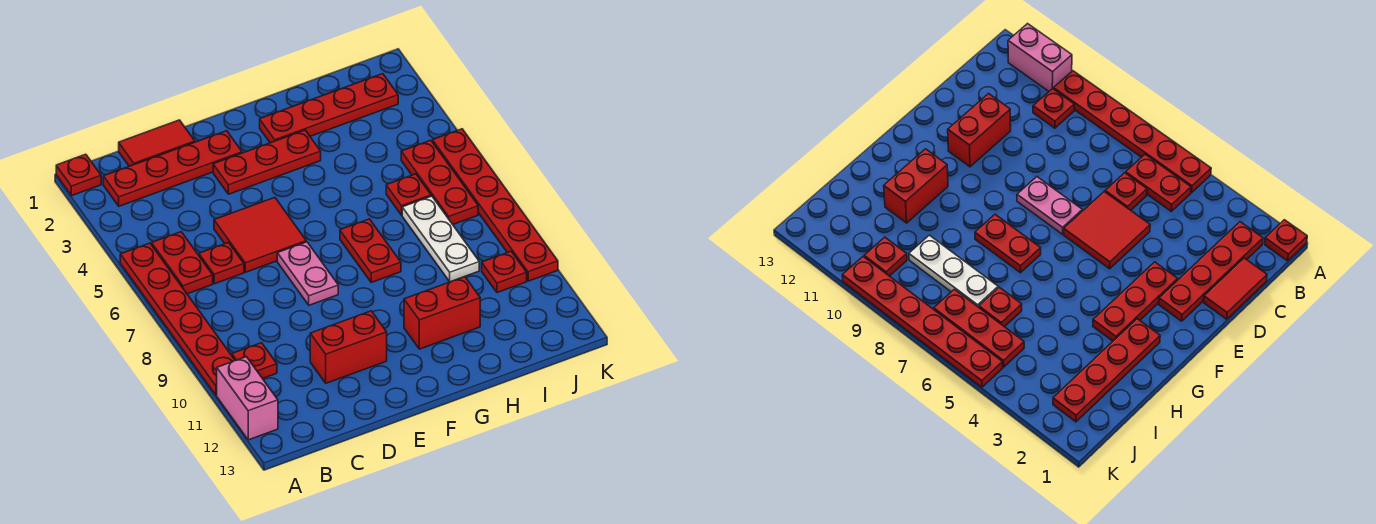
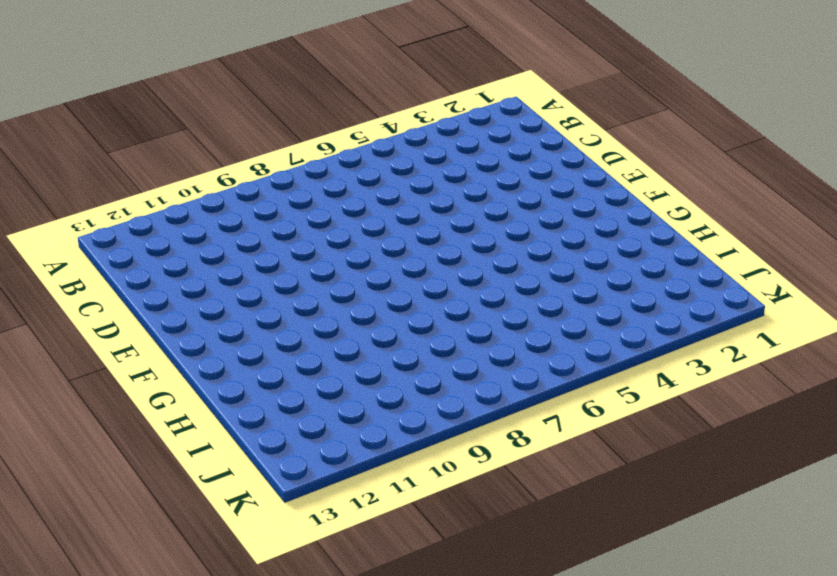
none -> red plate A1 level 1
none -> red plate A5:A10 level 1
none -> pink brick A11:A12 level 1

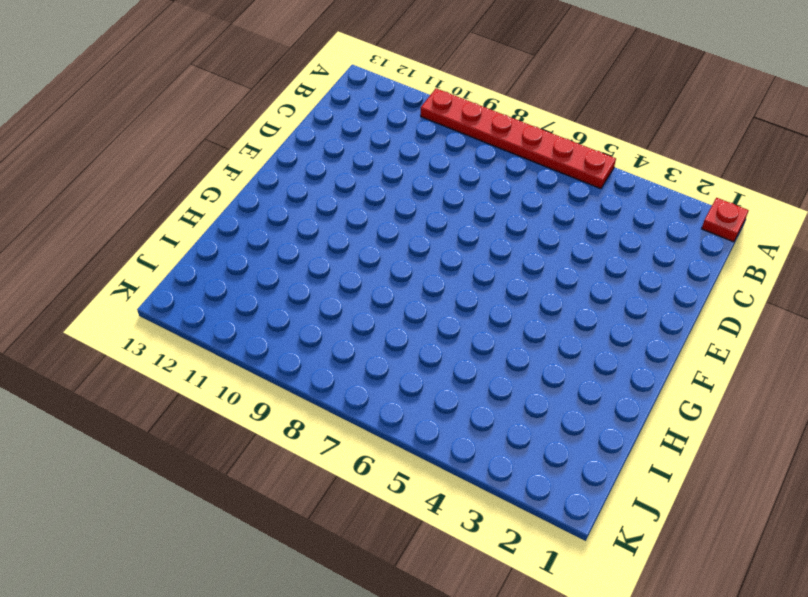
none -> pink brick A11:A12 level 1
none -> red plate B2:E2 level 1
none -> red plate B5:B6 level 1

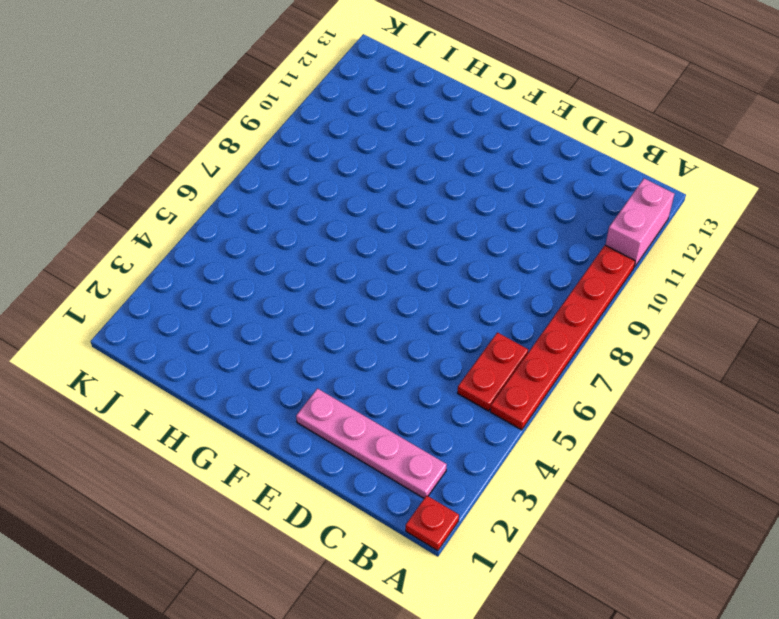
pink plate B2:E2 level 1 -> red plate B2:E2 level 1
none -> red plate B10 level 1
none -> red tile C1:D1 level 1
none -> red plate C6 level 1

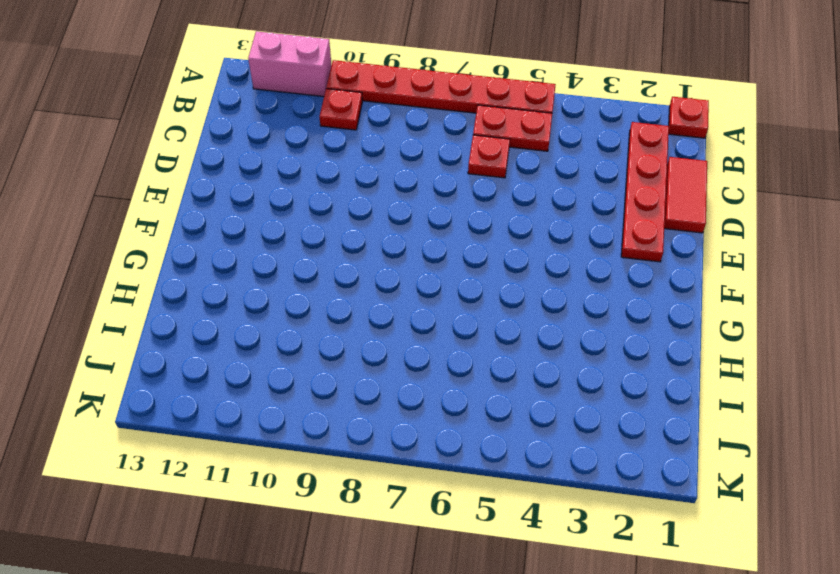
none -> red tile D5:E6 level 1
none -> red brick D11:E11 level 1
none -> red plate E3:G3 level 1

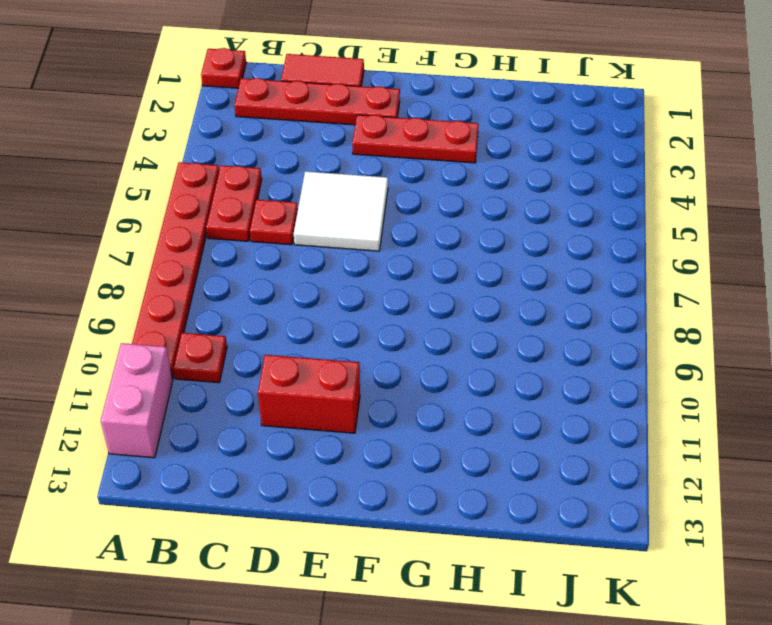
white tile D5:E6 level 1 -> red tile D5:E6 level 1
none -> pink plate E7:E8 level 1
none -> red plate G2:J2 level 1
none -> red plate G7:G8 level 1

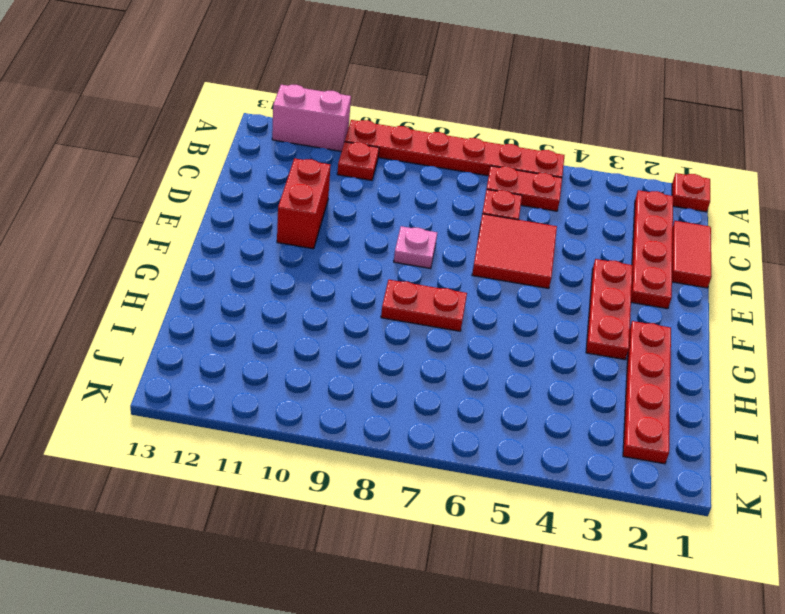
pink plate E8 level 1 -> pink plate E7:E8 level 1
none -> red brick G11:H11 level 1
none -> red plate I6 level 1
none -> white plate I7:I9 level 1

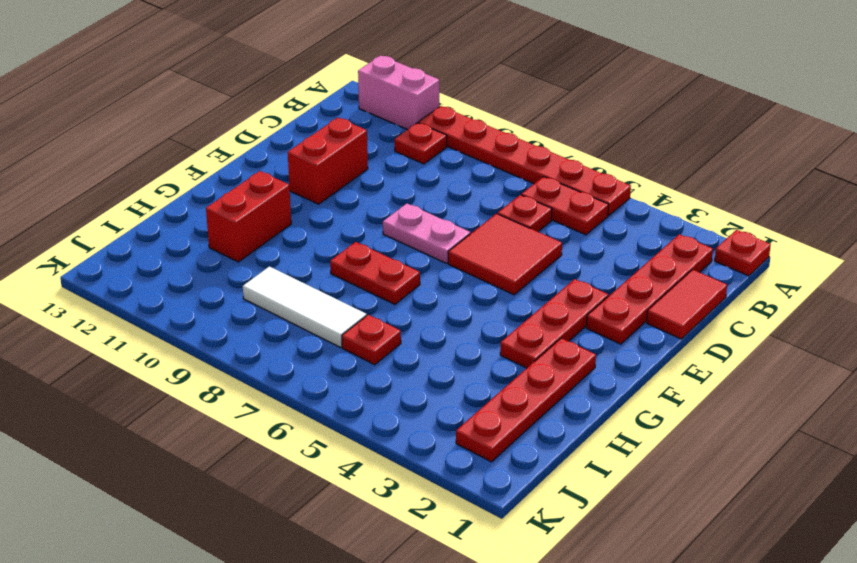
white tile I7:I9 level 1 -> white plate I7:I9 level 1
none -> red plate J5:J7 level 1
none -> red plate J10 level 1
none -> red plate K5:K10 level 1

